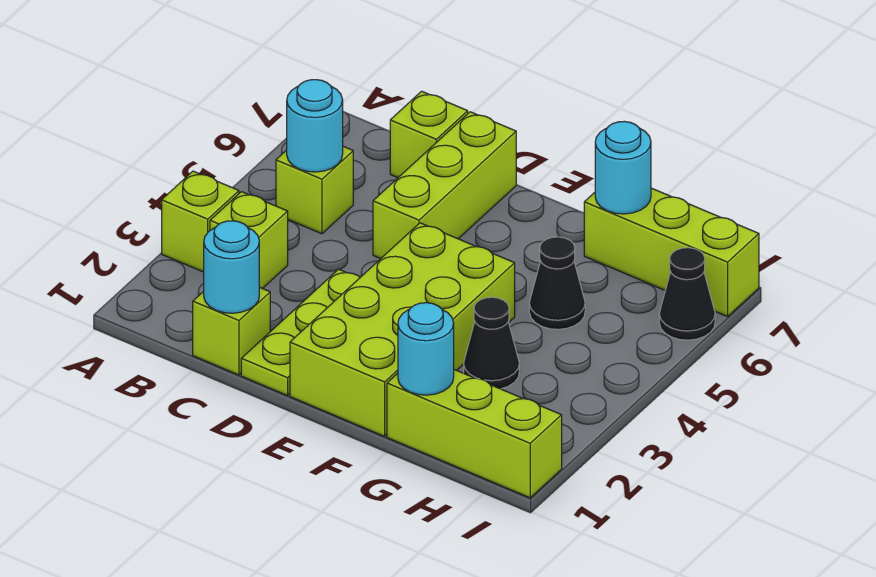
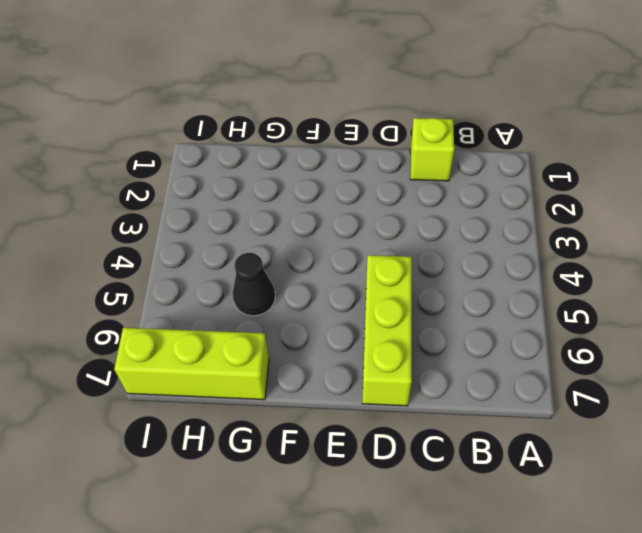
none -> lime brick A3 level 1
none -> lime brick B3 level 1
none -> lime brick B5 level 1

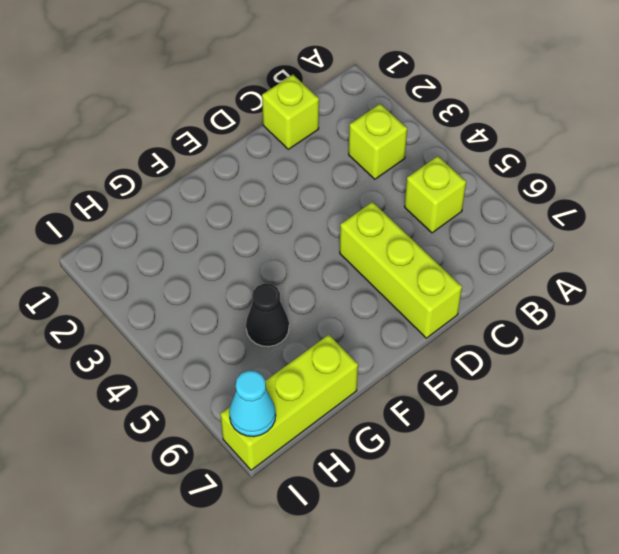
cyan cone I7 level 2 -> none
none -> lime brick A3 level 1
none -> lime brick C7 level 1
none -> lime plate D1:D3 level 1

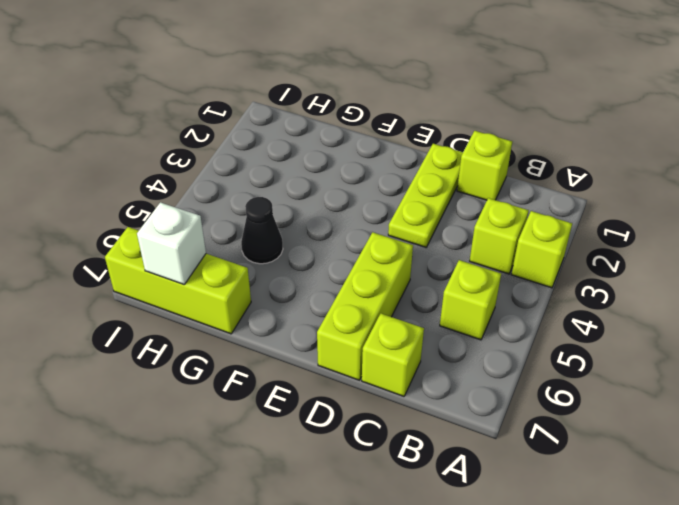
white brick H7 level 2 -> none
none -> lime brick E1:F4 level 1
none -> lime brick G1:I1 level 1
none -> black cone G3 level 1

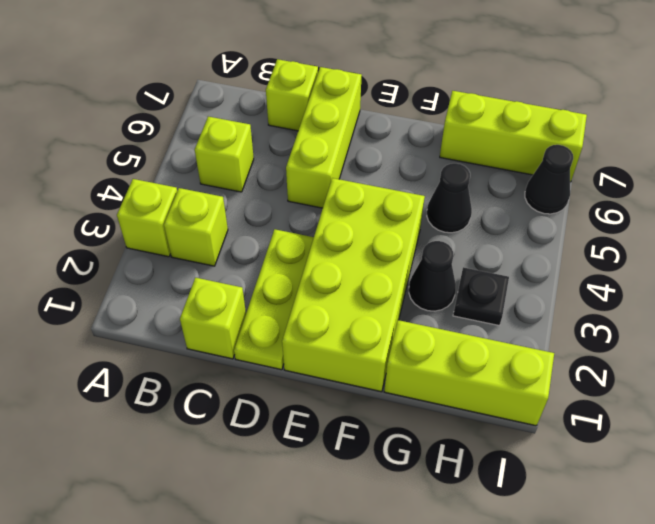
black plate H3 level 1 -> none
none -> cyan round brick B5 level 2
none -> cyan round brick C1 level 2
none -> cyan round brick G1 level 2

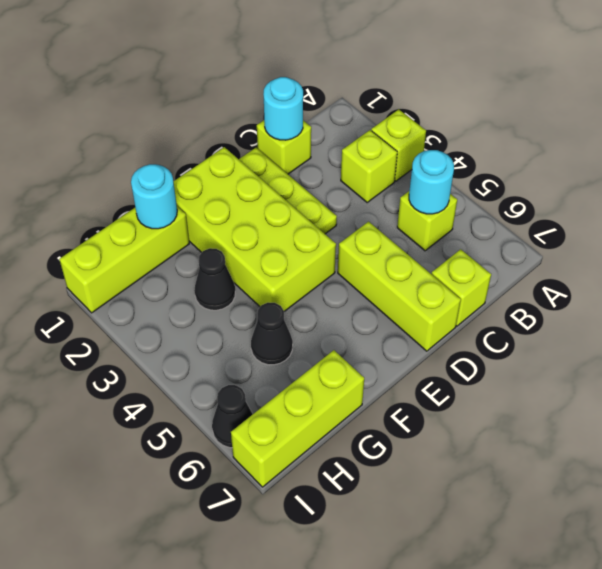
none -> cyan round brick G7 level 2

